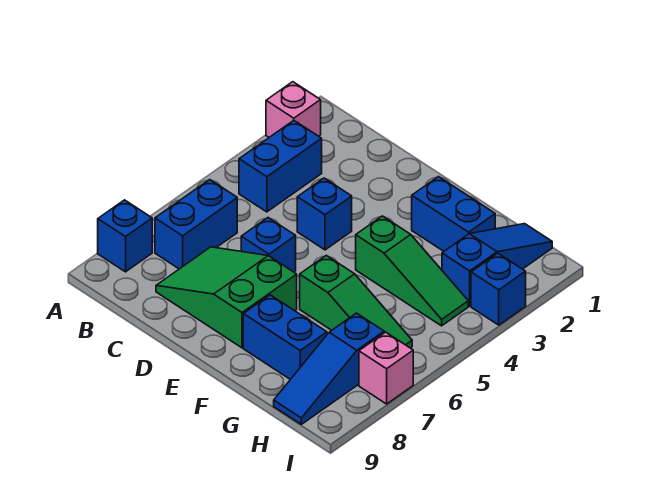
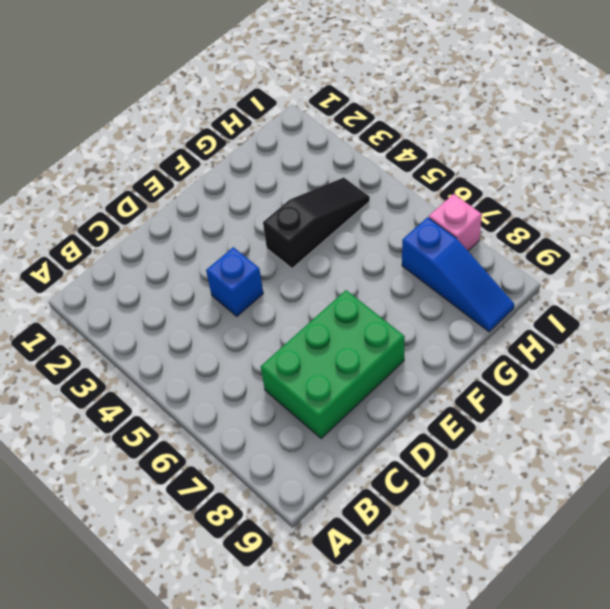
green brick C7:E8 level 1 -> green slope C7:E8 level 1 top E
black slope F4:H4 level 1 top F -> green slope F4:H4 level 1 top F
none -> pink brick A2 level 1
none -> blue brick A8 level 1
none -> blue brick B3:B4 level 1

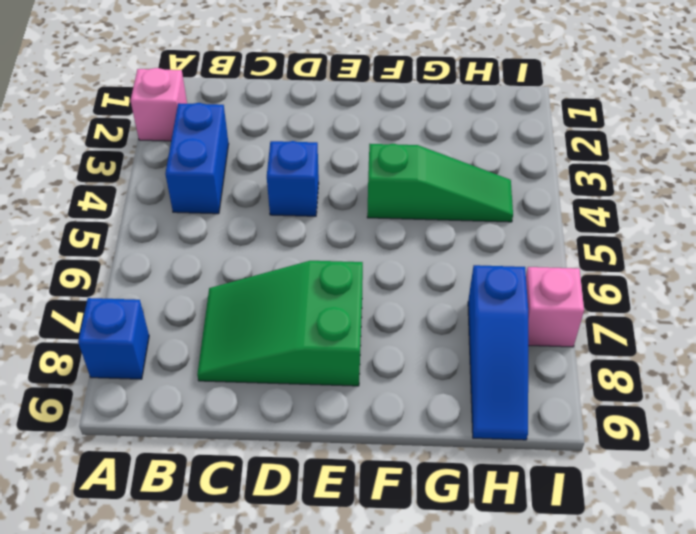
none -> blue brick B6:B7 level 1
none -> blue brick D6 level 1
none -> blue brick F2:G2 level 1

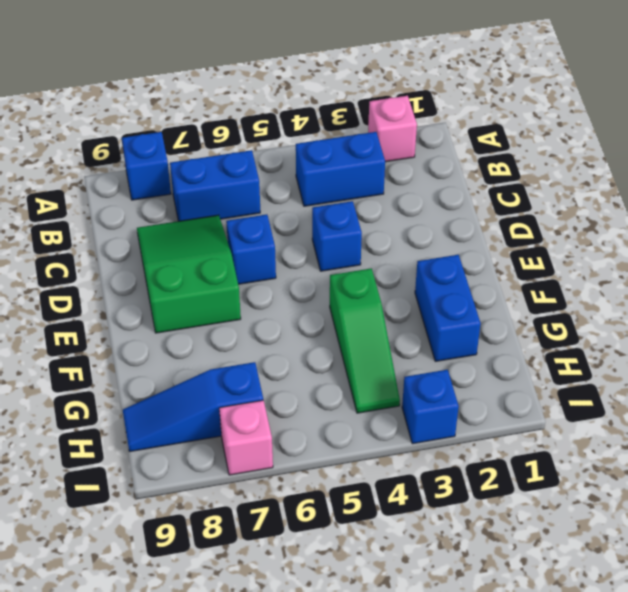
none -> green slope F6:H6 level 1 top F
none -> blue brick F8:G8 level 1
none -> blue slope H1:H3 level 1 top 3

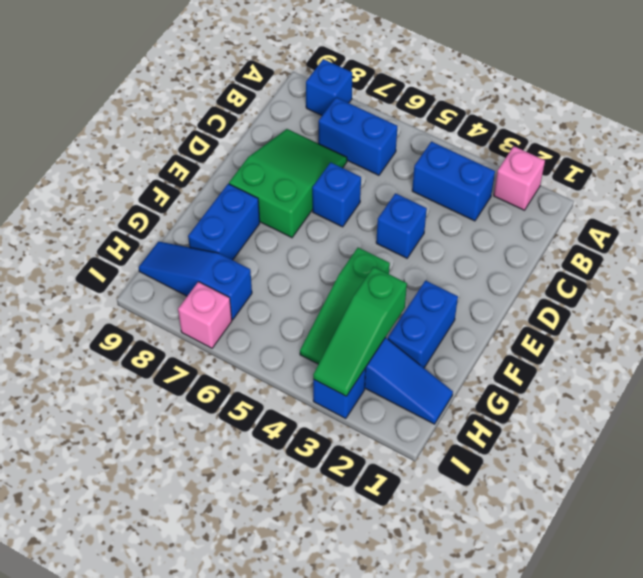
green slope G3:I3 level 2 top G -> green slope F6:H6 level 1 top F

